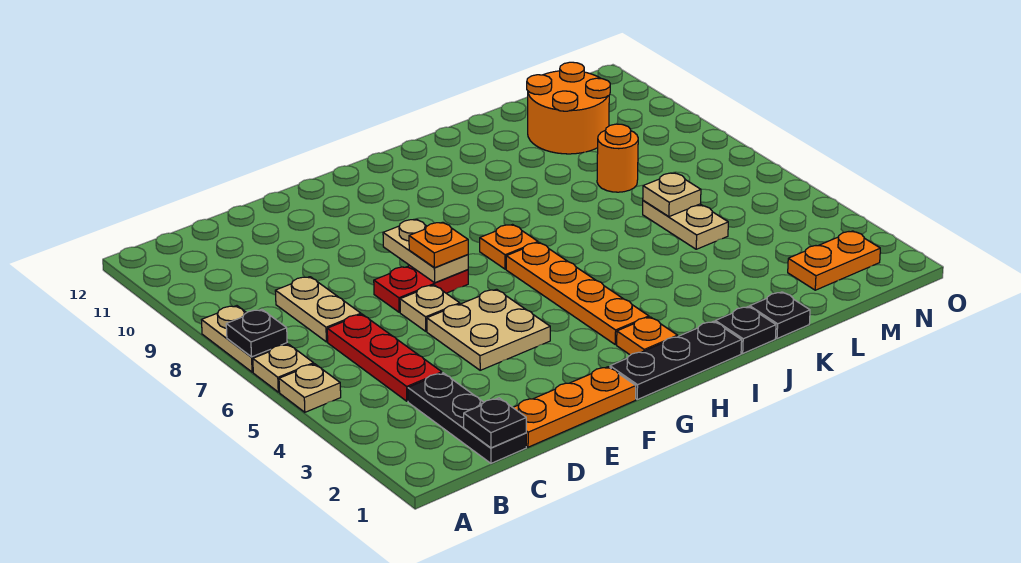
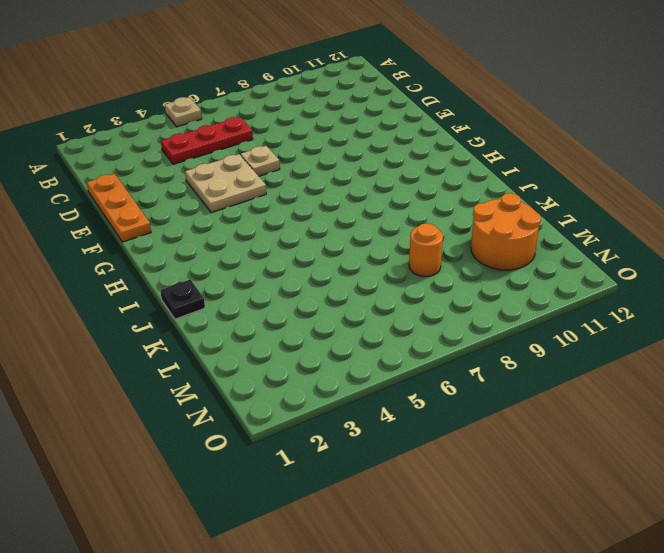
none -> tan plate A6 level 1
none -> tan plate A7:A8 level 1
none -> black plate C1:C3 level 1

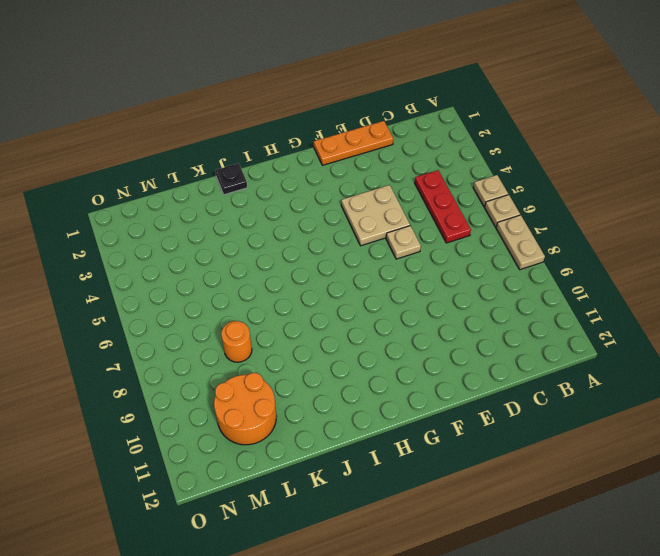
none -> black plate C1:C3 level 1
none -> tan plate C7:C8 level 1
none -> red plate E7:F7 level 1

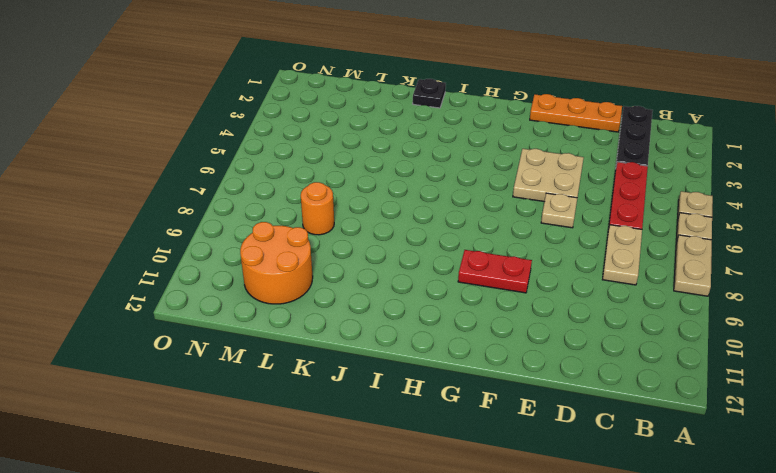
red plate F9:G9 level 1 -> red plate E7:F7 level 1
none -> black plate G1:I1 level 1
none -> orange plate H2 level 1
none -> orange plate H3:H6 level 1

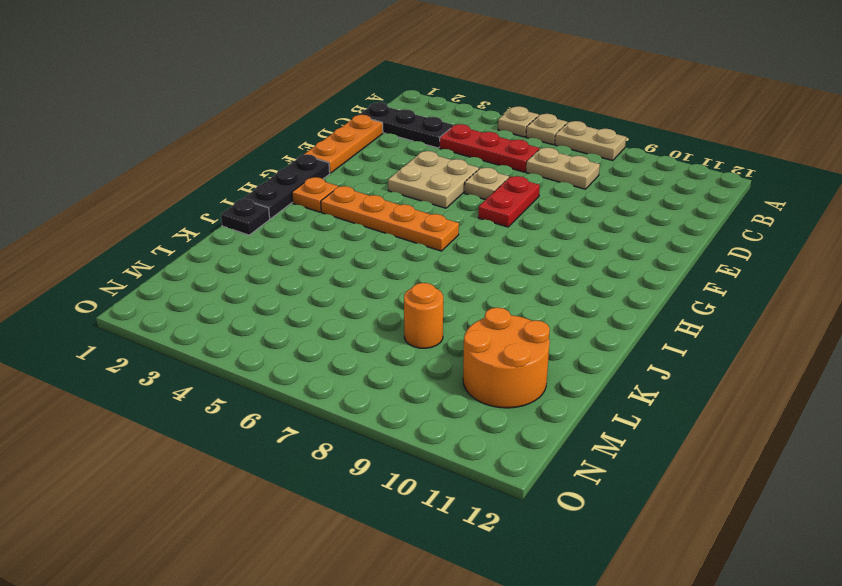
none -> orange plate H7 level 1
none -> black plate K1 level 1
none -> tan plate L5:L6 level 1

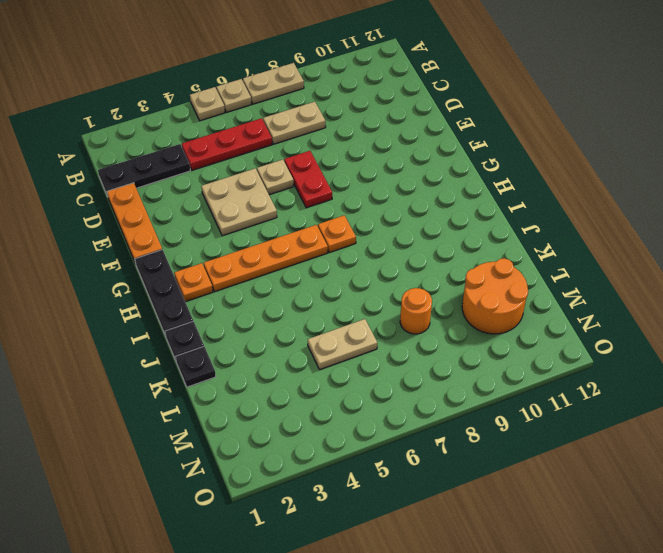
none -> orange plate M2:N2 level 1
none -> black plate A7 level 2
none -> black plate C1 level 2

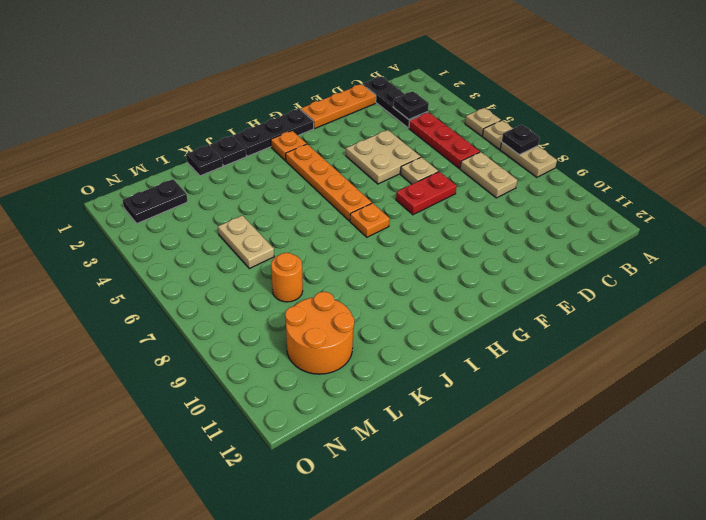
black plate C3 level 2 -> black plate C1 level 2
black plate M2:N2 level 1 -> orange plate M2:N2 level 1
none -> tan plate F7:F8 level 2
none -> tan plate L6 level 2
none -> orange plate F7 level 3

